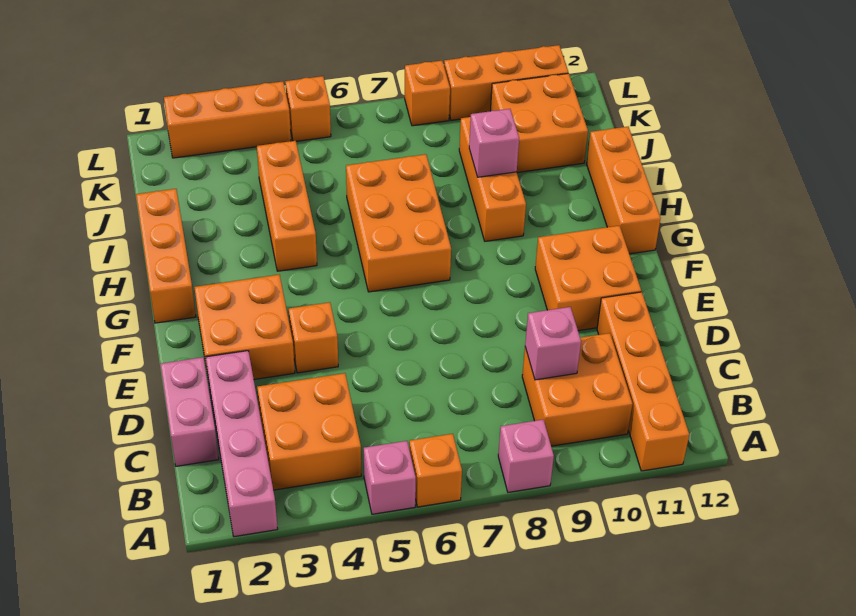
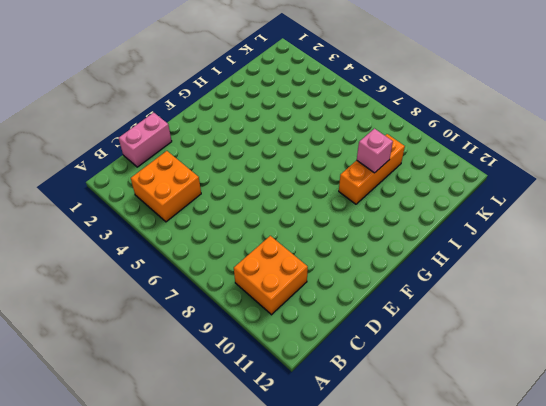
none -> pink brick A2:D2 level 1
none -> pink brick A5 level 1
none -> orange brick A6 level 1

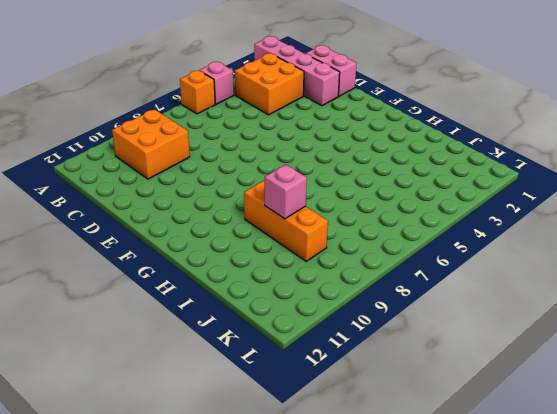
none -> pink brick A8 level 1
none -> orange brick A11:D11 level 1
none -> orange brick E2:F3 level 1

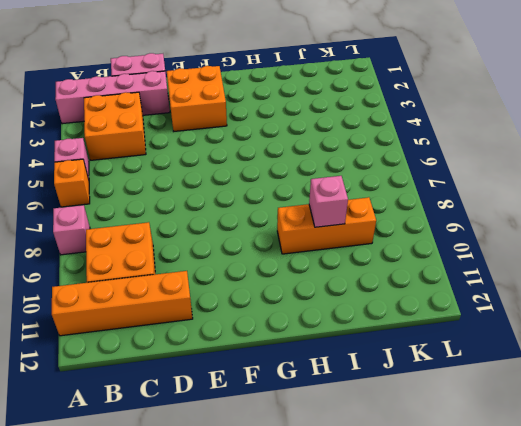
none -> orange brick E4 level 1
none -> orange brick E10:F11 level 1
none -> orange brick G1:I1 level 1

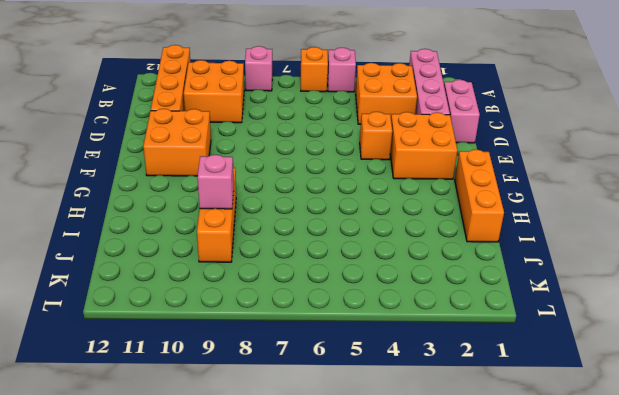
none -> orange brick G6:I7 level 1
none -> orange brick G12:I12 level 1
none -> orange brick H4:J4 level 1

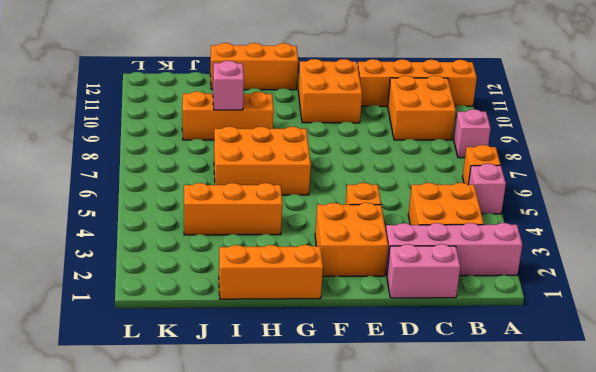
none -> orange brick J10:K11 level 1
none -> orange brick L2:L4 level 1
none -> orange brick L5 level 1

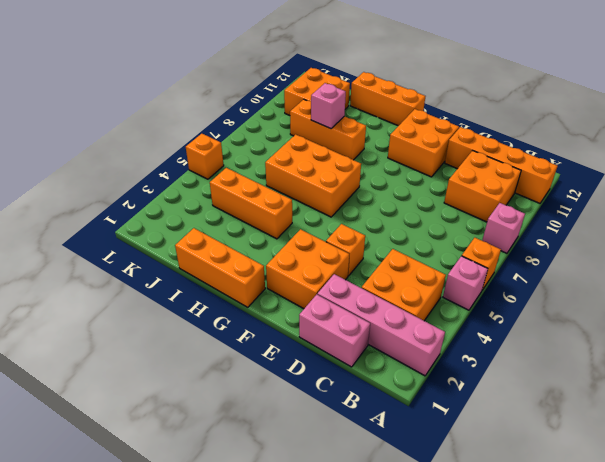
none -> orange brick L2:L4 level 1
none -> orange brick L8 level 1
none -> orange brick L9:L11 level 1

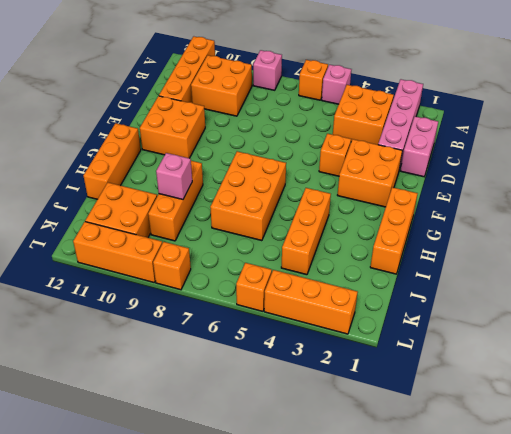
none -> pink brick C9 level 2

